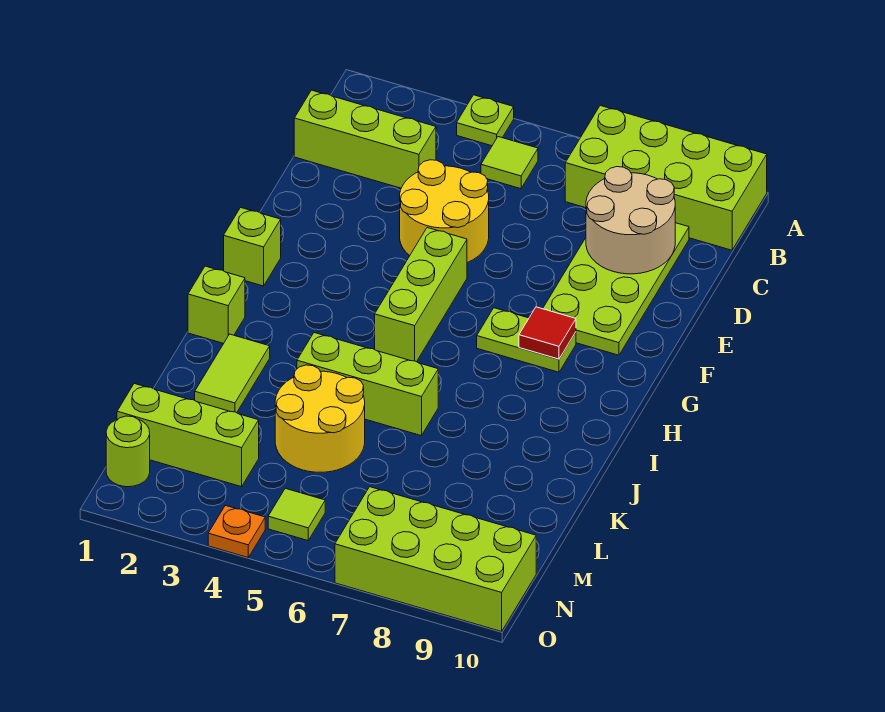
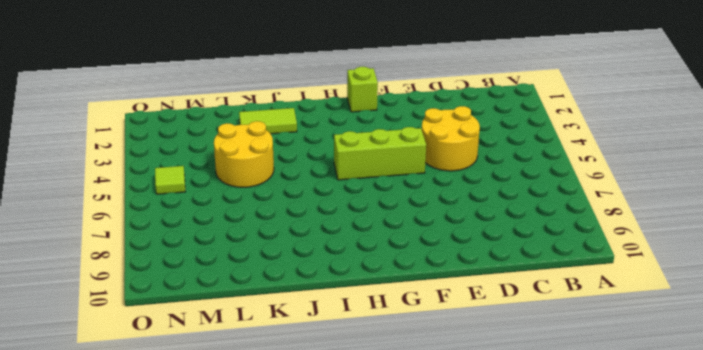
none -> lime plate A4 level 1
none -> lime brick A7:B10 level 1
none -> lime tile B5 level 1

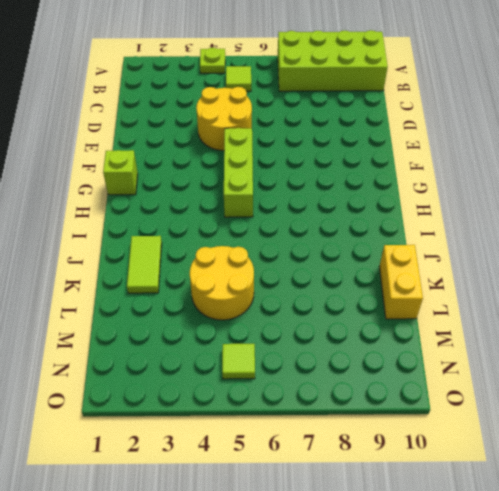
yellow brick K10:L10 level 1 -> none
none -> lime brick C1:C3 level 1
none -> lime plate C8:F9 level 1
none -> lime plate G7:G8 level 1

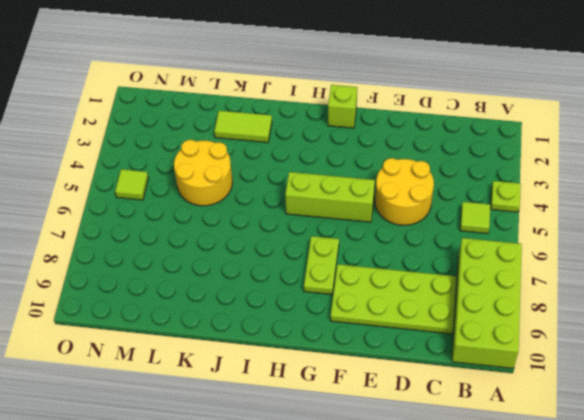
none -> lime brick C1:C3 level 1
none -> lime brick I1 level 1
none -> lime brick J4:J6 level 1

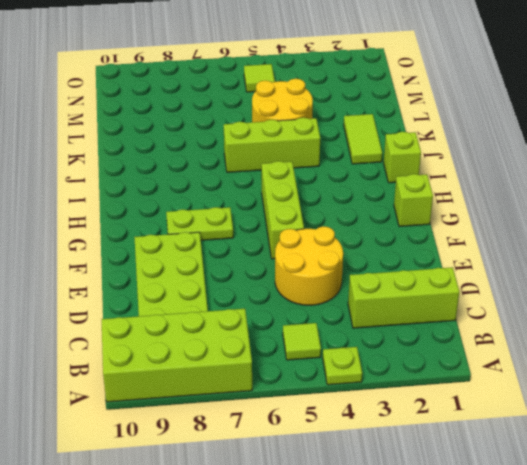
none -> lime brick M1:M3 level 1
none -> lime round brick N1 level 1
none -> lime brick N7:O10 level 1

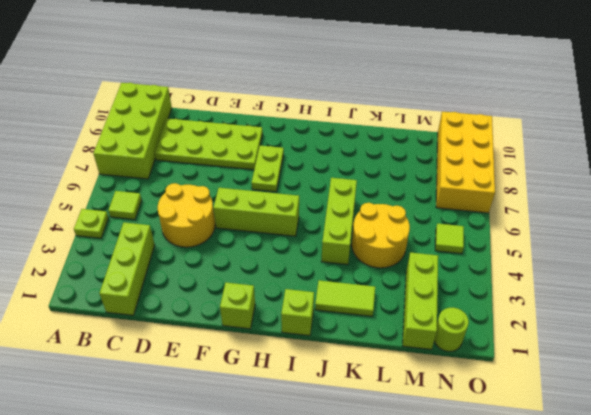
yellow brick N7:O10 level 1 -> lime brick N7:O10 level 1
none -> orange plate O4 level 1
none -> tan round brick C8:D9 level 2
none -> red tile G8 level 2

